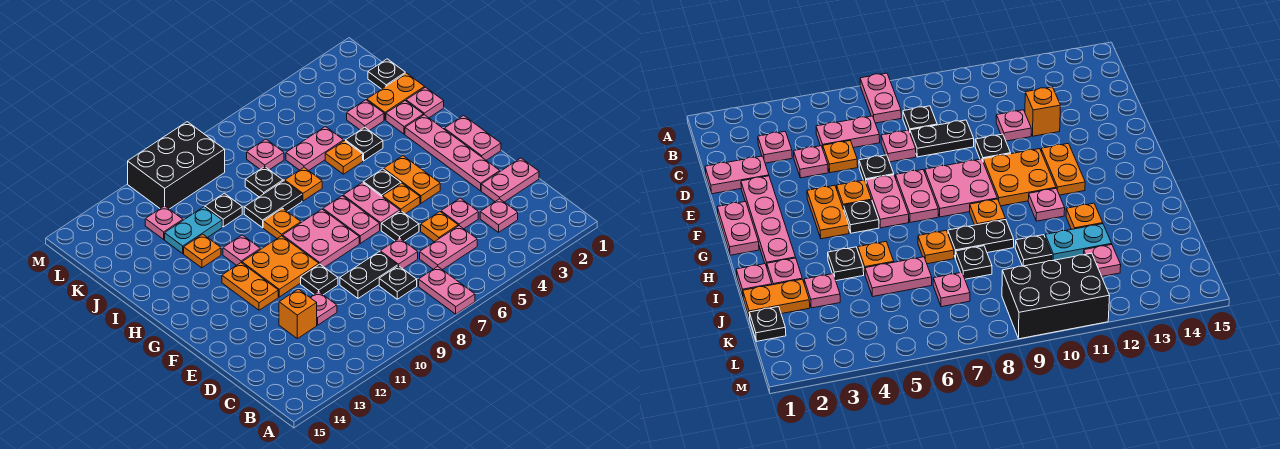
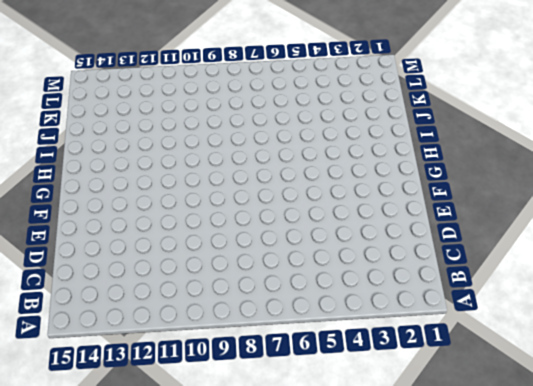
none -> pink plate A7:B7 level 1
none -> pink plate C3 level 1
none -> pink plate C5:C6 level 1
none -> black plate C8 level 1

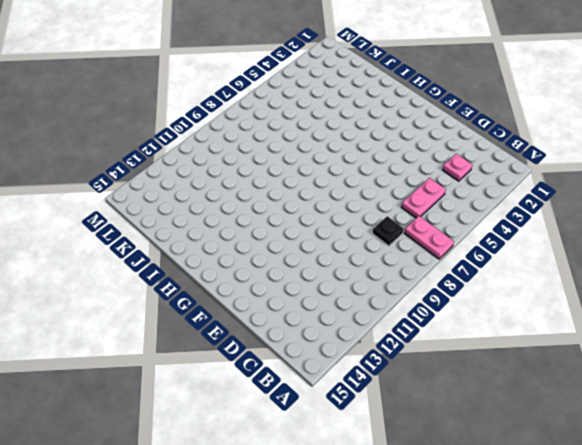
none -> pink plate D1:D2 level 1
none -> pink plate D4 level 1
none -> orange plate D5 level 1
none -> pink plate D7 level 1

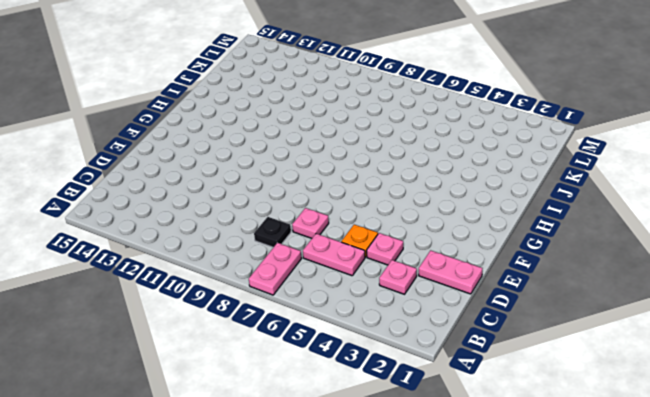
none -> black plate D8:D9 level 1
none -> pink plate D11 level 1
none -> orange brick D12 level 1
none -> pink plate E2:H2 level 1

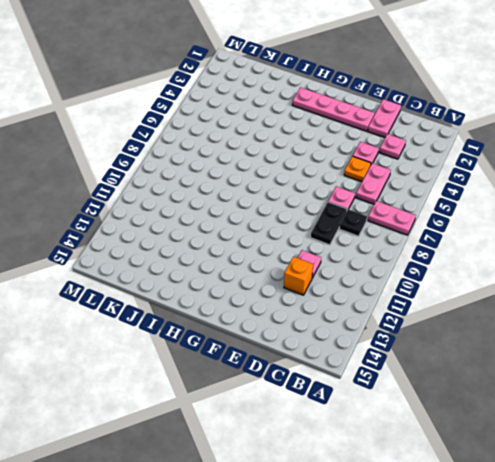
none -> black plate E6 level 1
none -> black plate E10 level 1
none -> pink plate F1:G1 level 1
none -> orange plate F4:G4 level 1

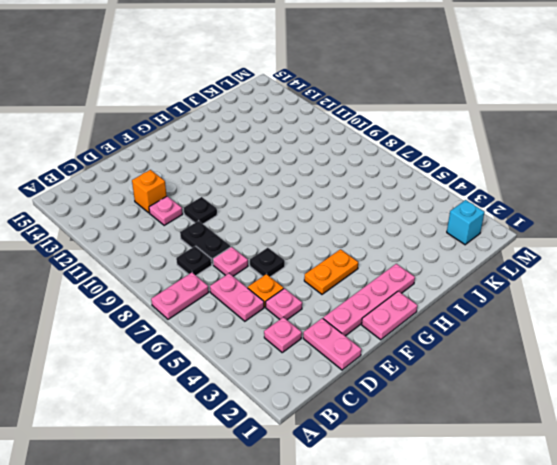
cyan brick L2 level 1 -> none
none -> orange plate F5 level 1
none -> pink plate F6:G6 level 1
none -> pink plate F7:G7 level 1
none -> pink plate F8:G9 level 1

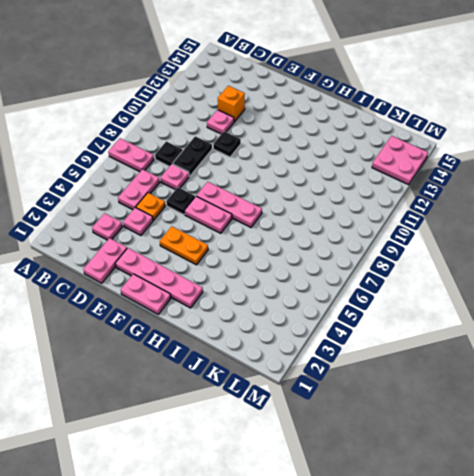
pink plate F7:H7 level 1 -> pink plate F7:G7 level 1
pink plate L13:M14 level 1 -> pink plate F8:G9 level 1
none -> orange plate F5 level 1
none -> orange plate F10:G11 level 1
none -> orange plate F12:G12 level 1
none -> black plate G5 level 1

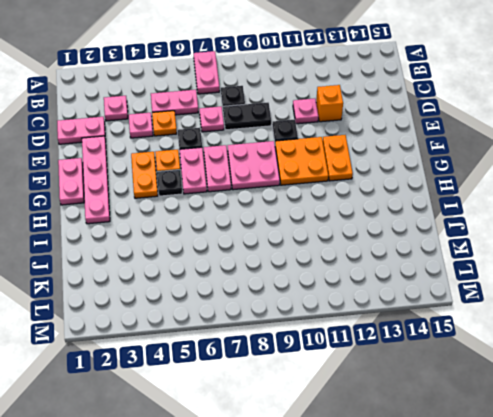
none -> orange plate H9 level 1
none -> pink plate H11 level 1
none -> pink plate I1 level 1
none -> pink plate I2 level 1

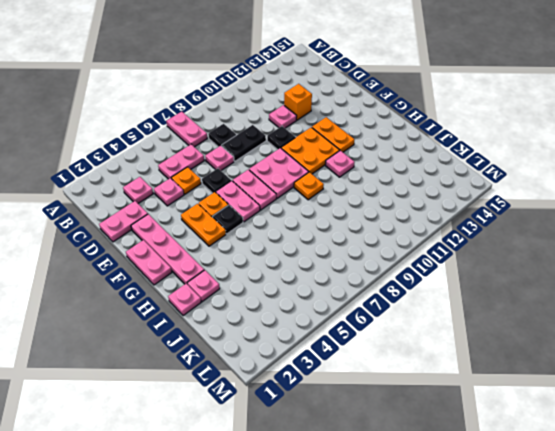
none -> black plate I4 level 1
none -> orange plate I5 level 1
none -> orange plate I7 level 1
none -> black plate I8:I9 level 1

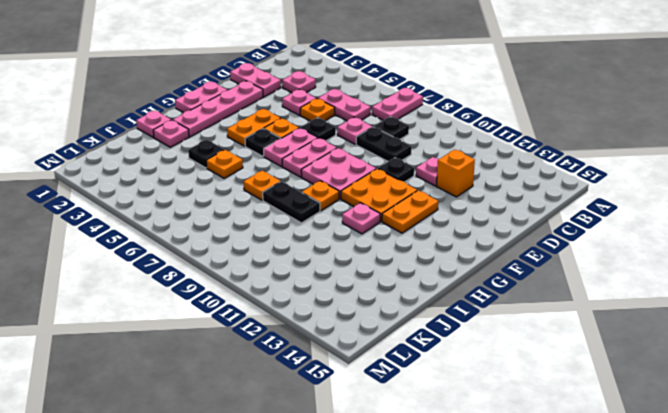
none -> orange plate I12 level 1
none -> orange plate J1:J2 level 1
none -> pink plate J3 level 1
none -> pink plate J5:J6 level 1

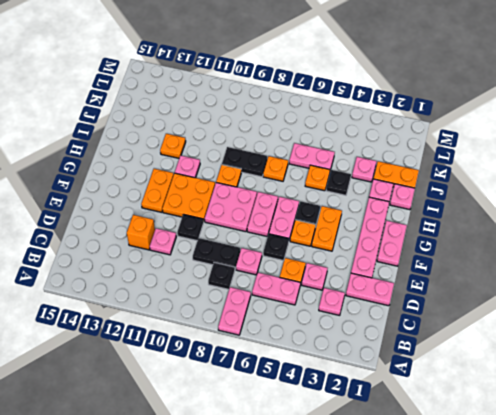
none -> black plate J8 level 1
none -> black plate J10 level 1
none -> cyan plate J11:J12 level 1
none -> black plate K1 level 1

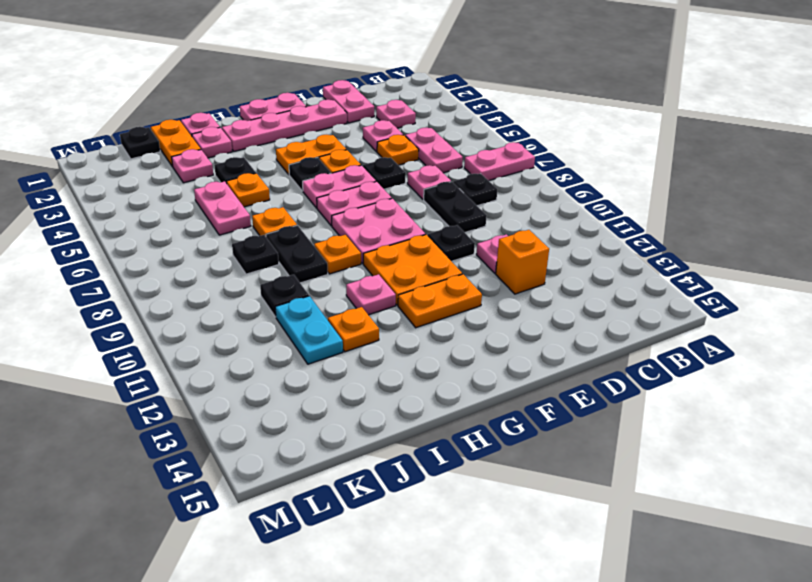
none -> pink plate K7 level 1
none -> pink plate K12 level 1
none -> black brick L9:M11 level 1

